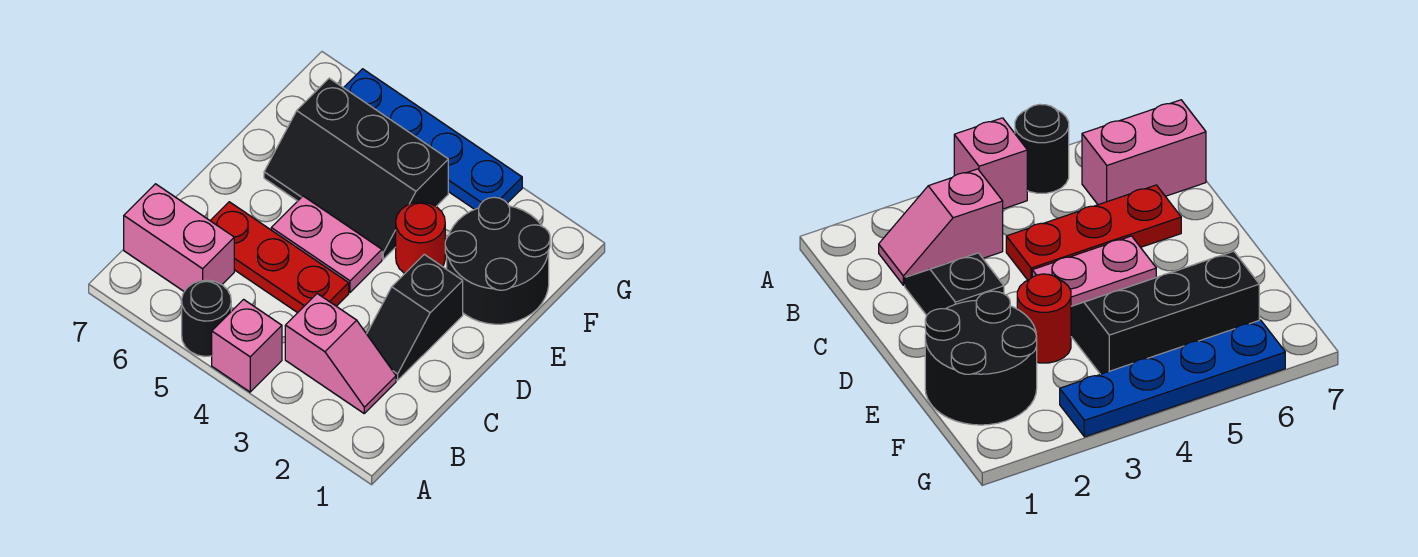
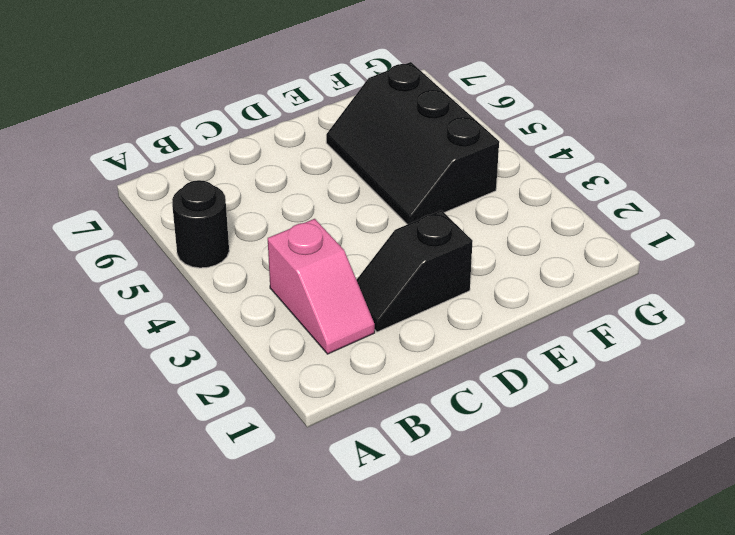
none -> pink brick A4 level 1
none -> pink brick B6:B7 level 1

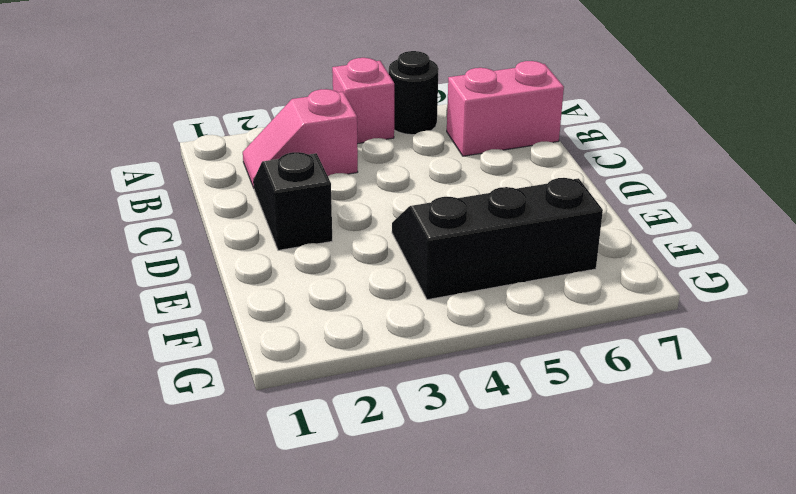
none -> red plate C4:C6 level 1
none -> pink plate D4:D5 level 1

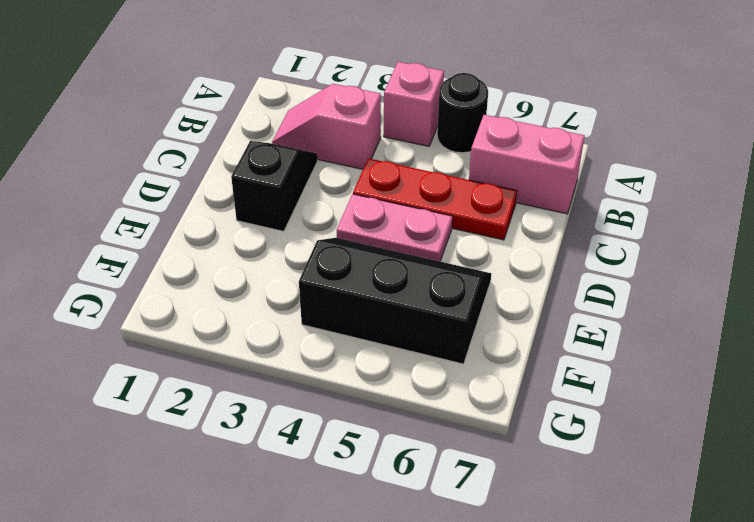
none -> black round brick E1:F2 level 1
none -> red round brick E3 level 1

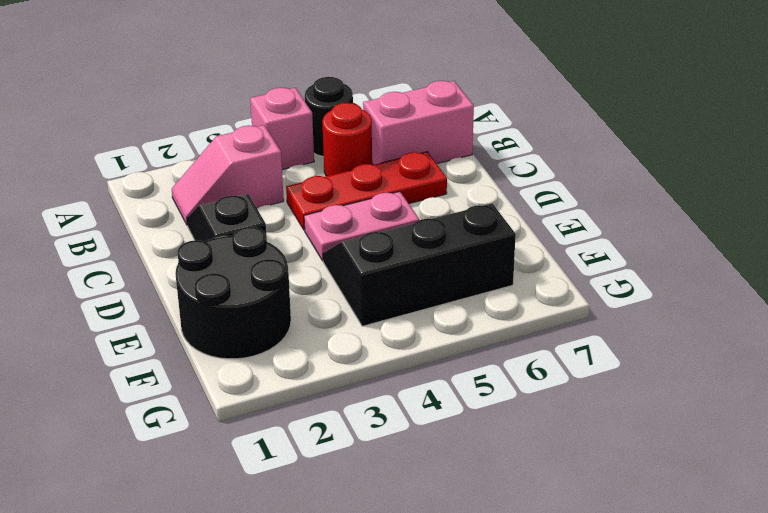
red round brick B5 level 1 -> red round brick E3 level 1
none -> blue plate G3:G6 level 1

